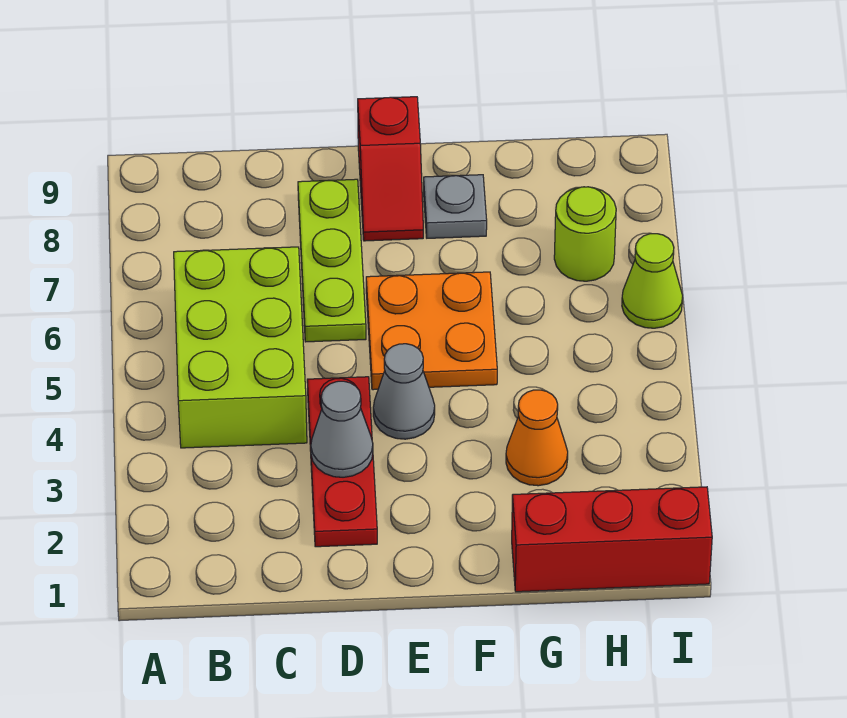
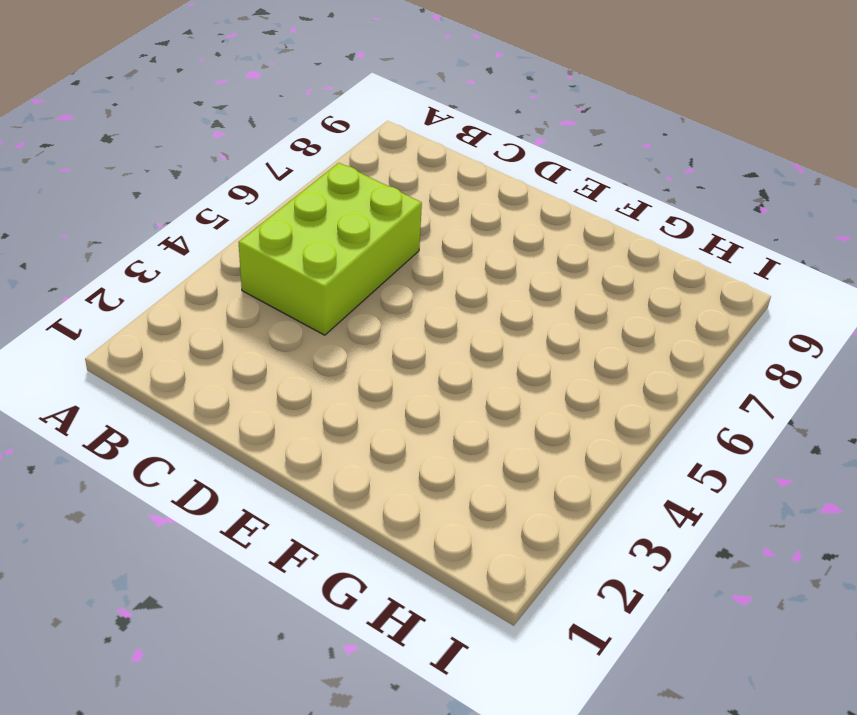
none -> red plate D2:D4 level 1
none -> lime plate D6:D8 level 1
none -> grey cone E4 level 1

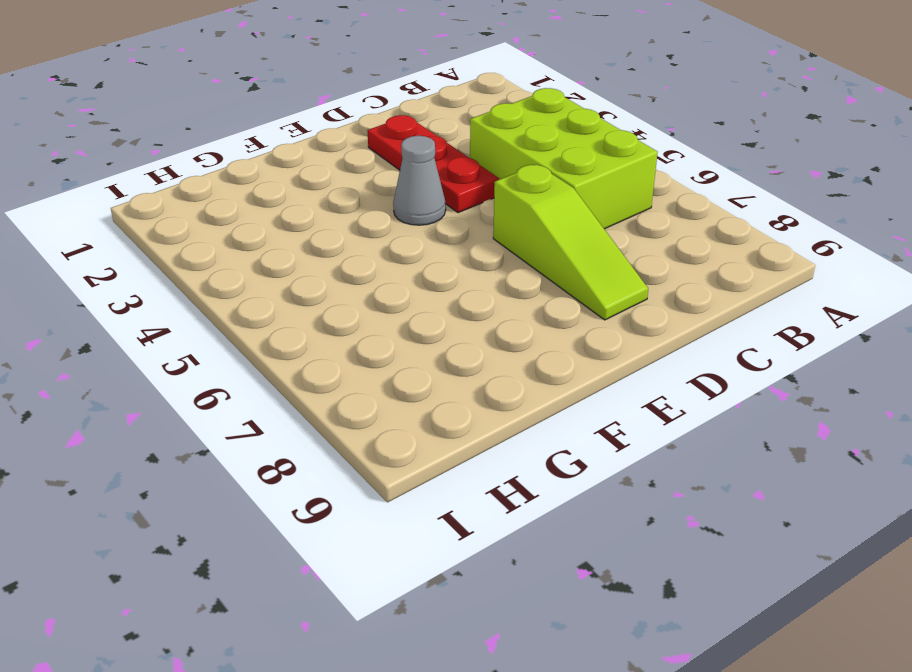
lime slope D6:D8 level 1 top 6 -> lime plate D6:D8 level 1
none -> orange plate E5:F6 level 1
none -> red slope E8:E9 level 1 top 9
none -> grey plate F8 level 1

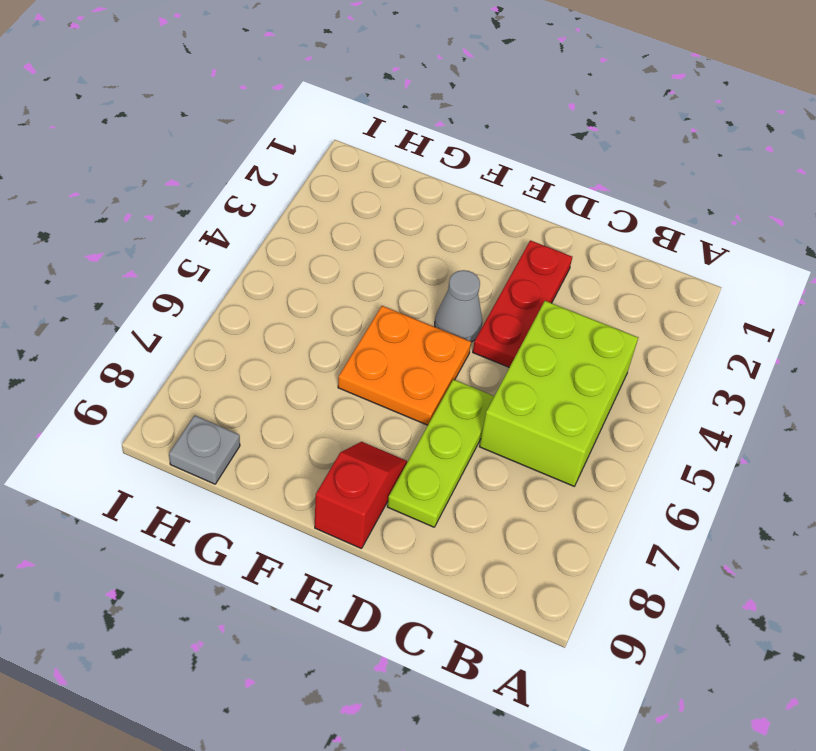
grey plate H9 level 1 -> grey plate F8 level 1
none -> red brick G1:I1 level 1
none -> orange cone G3 level 1
none -> lime round brick H7 level 1

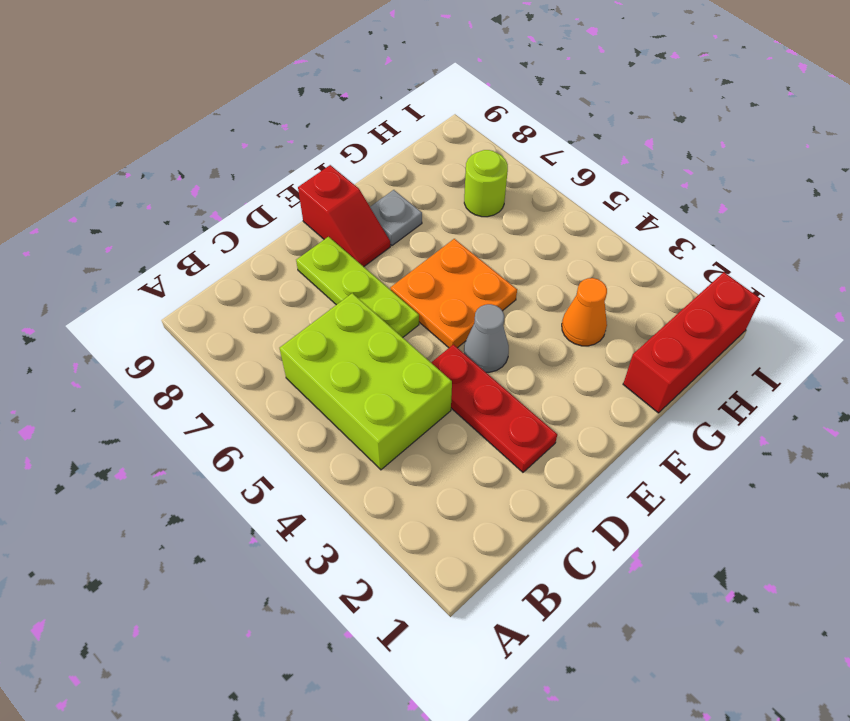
none -> lime cone I6 level 1
none -> grey cone D3 level 2

